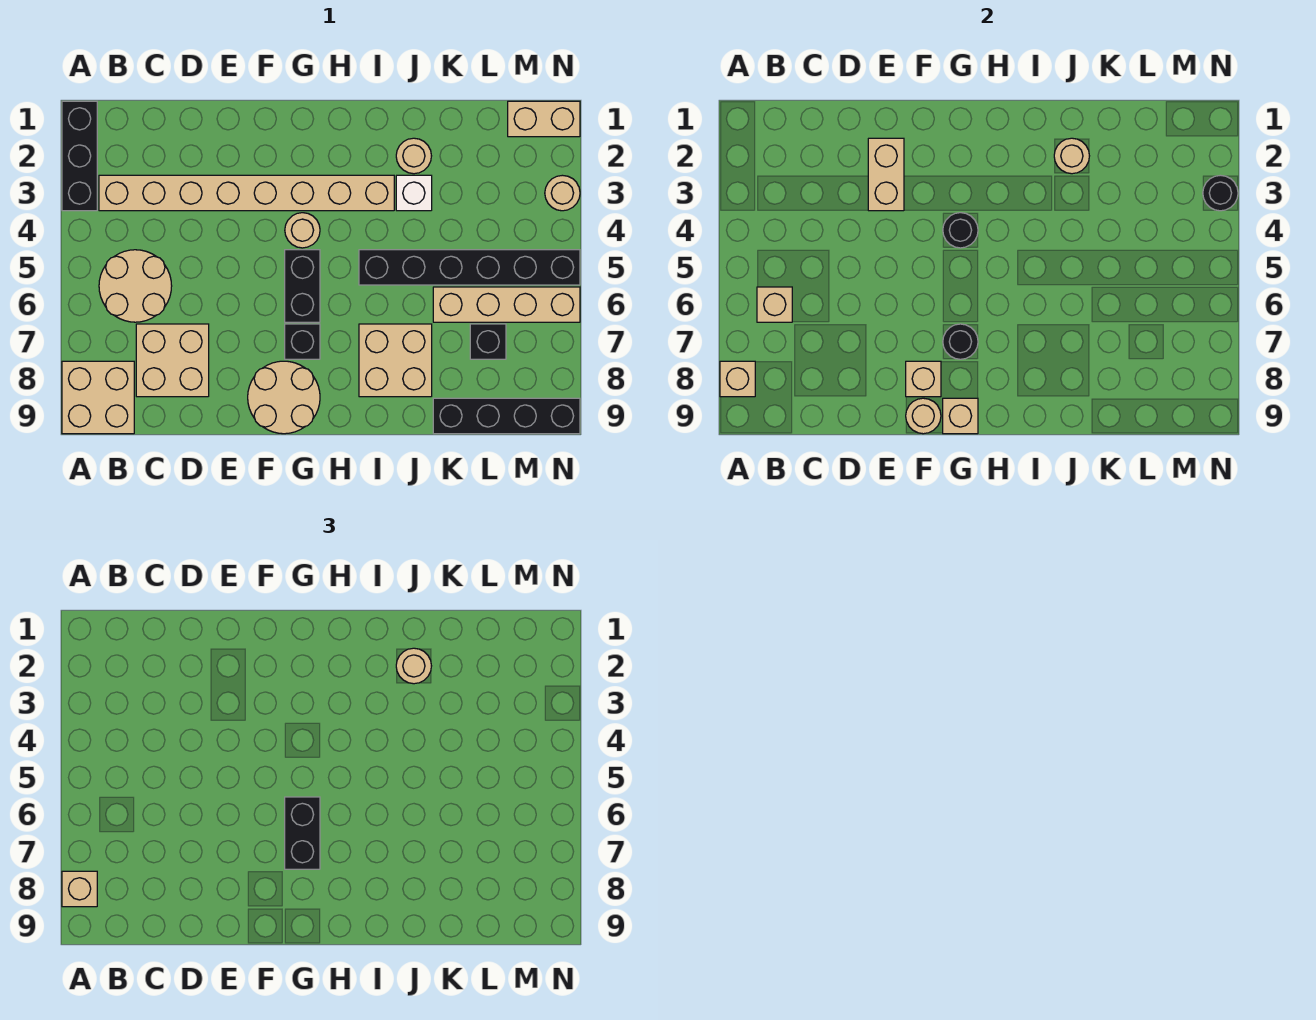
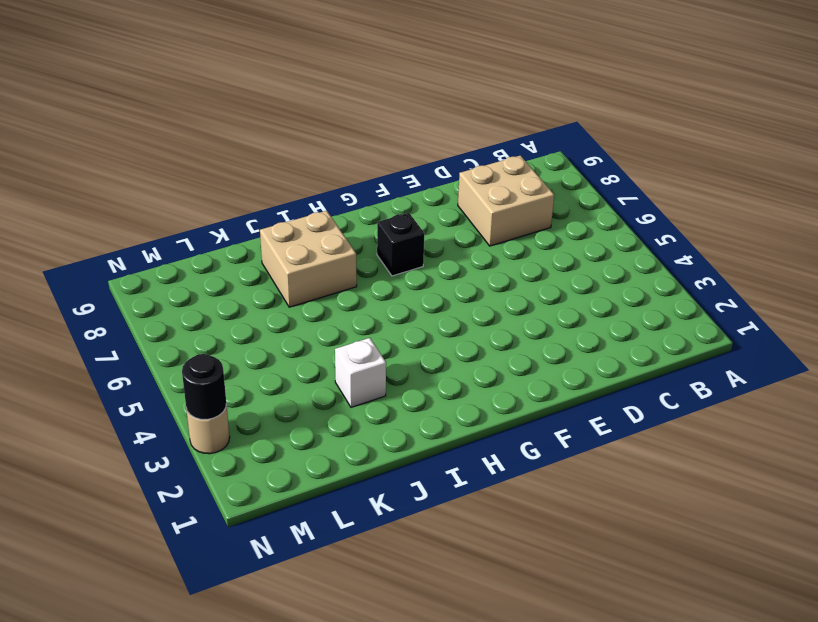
none -> black brick A1:A3 level 1
none -> tan brick A8:B9 level 1
none -> tan brick B3:I3 level 1
none -> tan round brick B5:C6 level 1

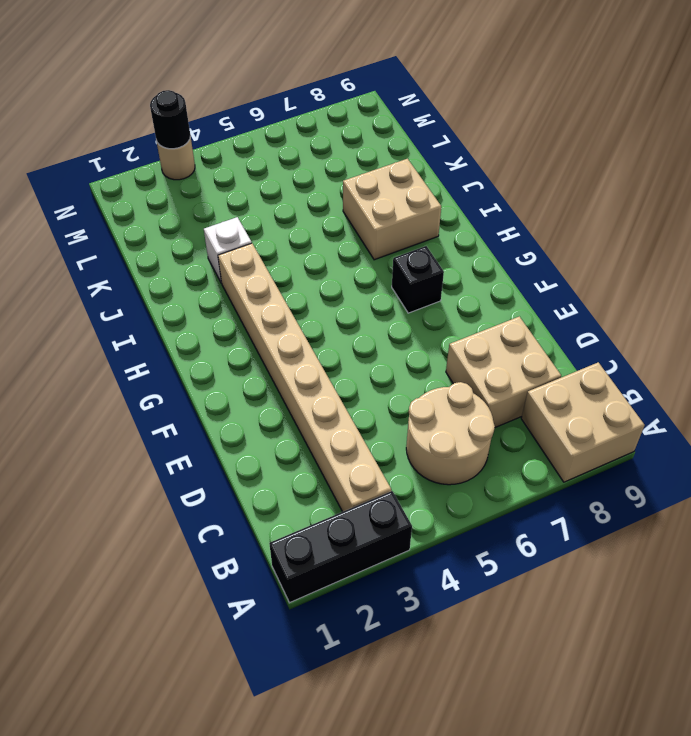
none -> tan round brick F8:G9 level 1
none -> tan round brick G4 level 1
none -> black brick G5:G6 level 1
none -> black brick I5:N5 level 1

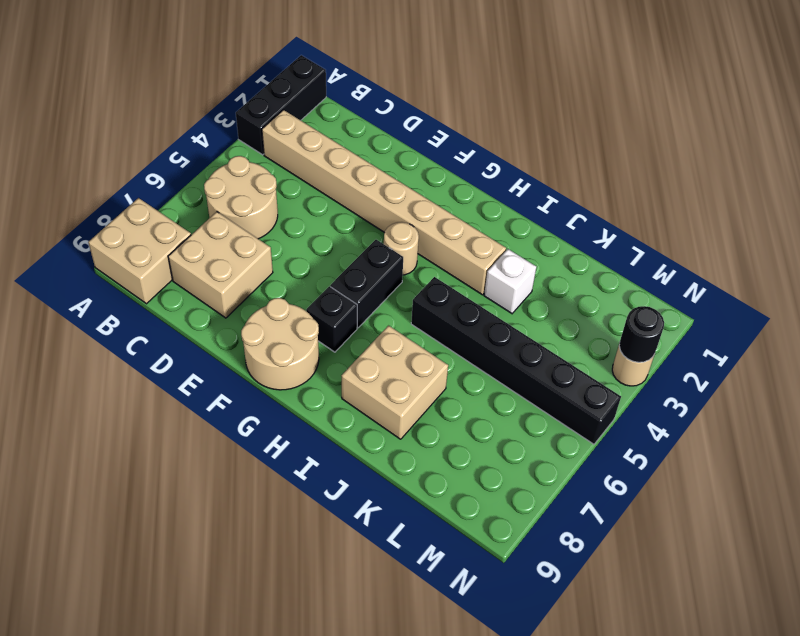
none -> tan round brick J2 level 1
none -> tan brick K6:N6 level 1
none -> black brick K9:N9 level 1
none -> black brick L7 level 1

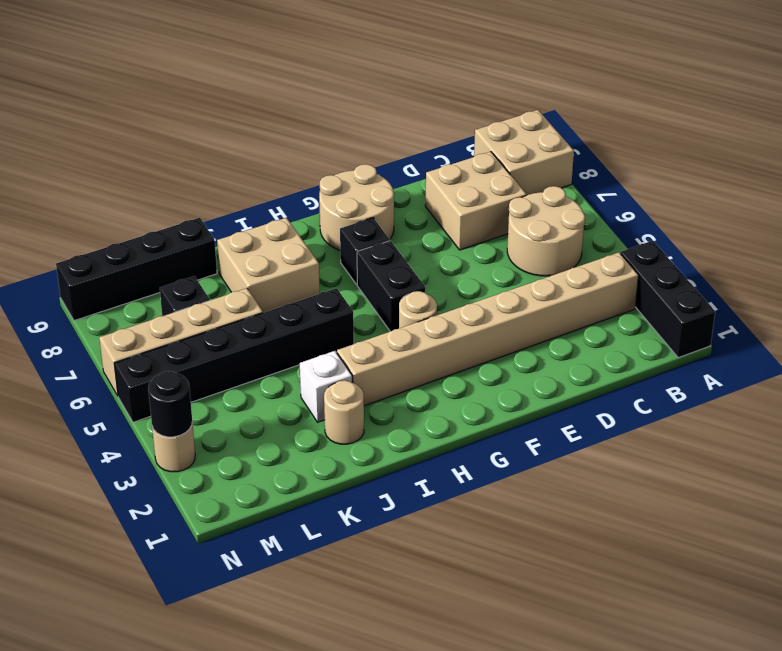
none -> tan brick M1:N1 level 1
none -> tan brick A8 level 2
none -> tan brick B6 level 2
none -> tan brick E2:E3 level 2

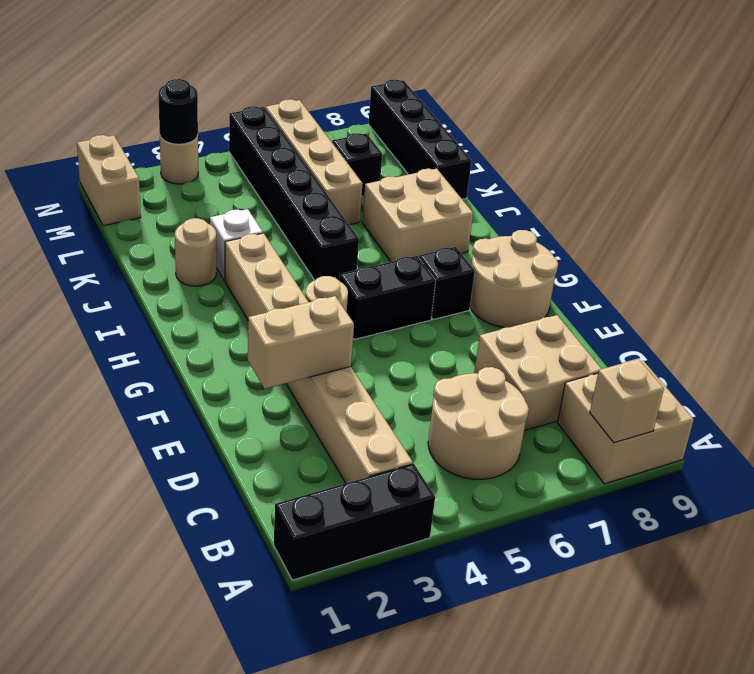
none -> tan brick B6 level 2
none -> tan brick F8 level 2
none -> tan round brick F9 level 2
none -> black round brick G4 level 2

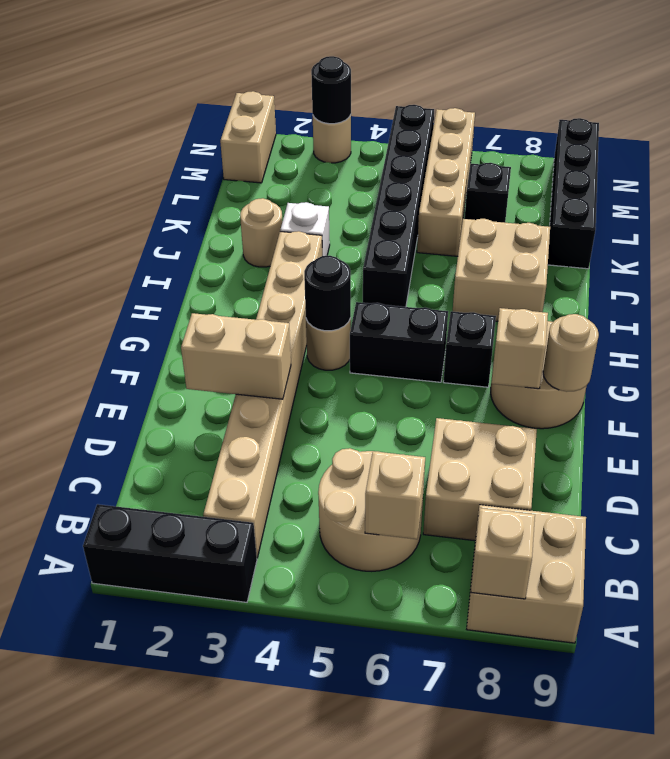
none -> black round brick G7 level 2
none -> tan brick G9 level 2
none -> tan round brick J2 level 2
none -> tan brick A8 level 3

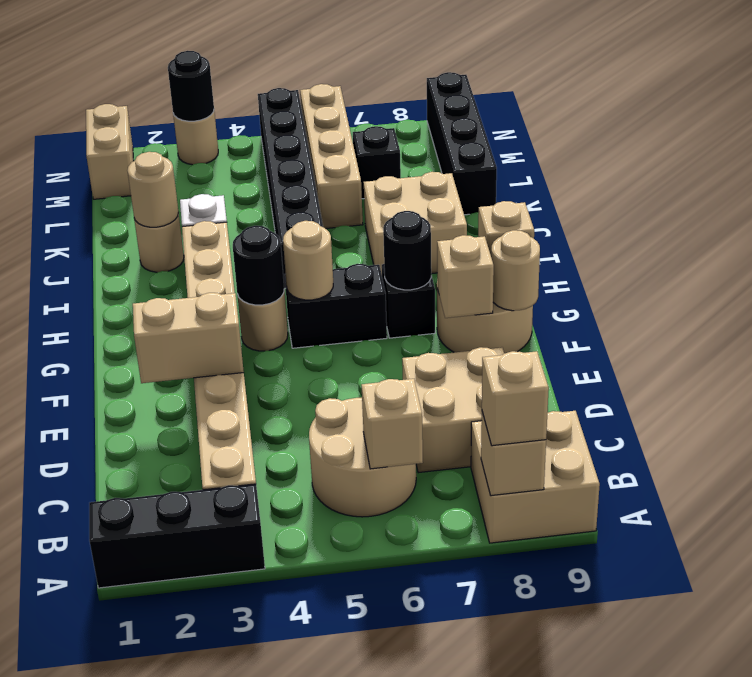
tan round brick G5 level 2 -> tan round brick J2 level 3
none -> black brick G6:G7 level 3

